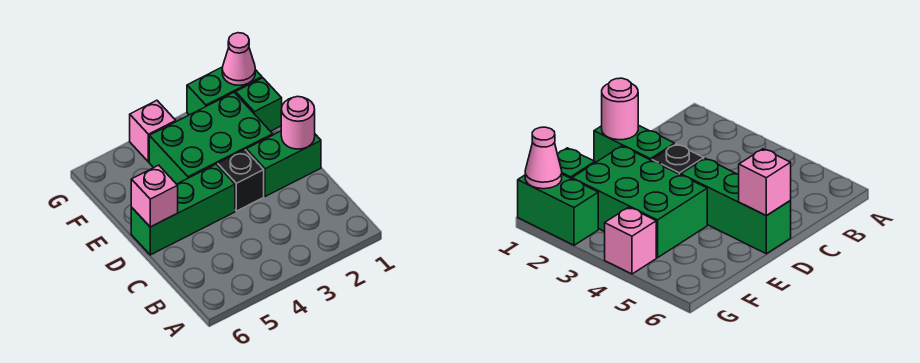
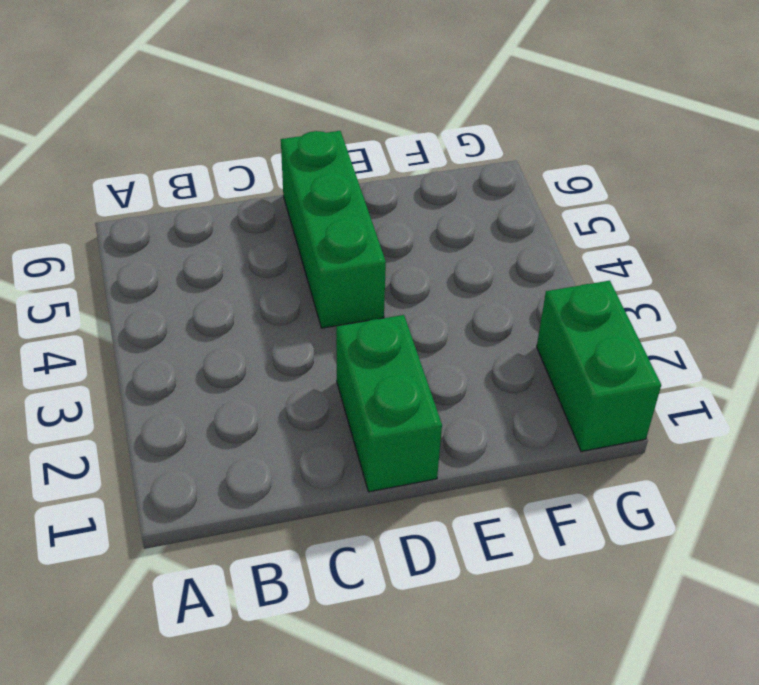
none -> black brick D3 level 1
none -> green brick E2:F4 level 1

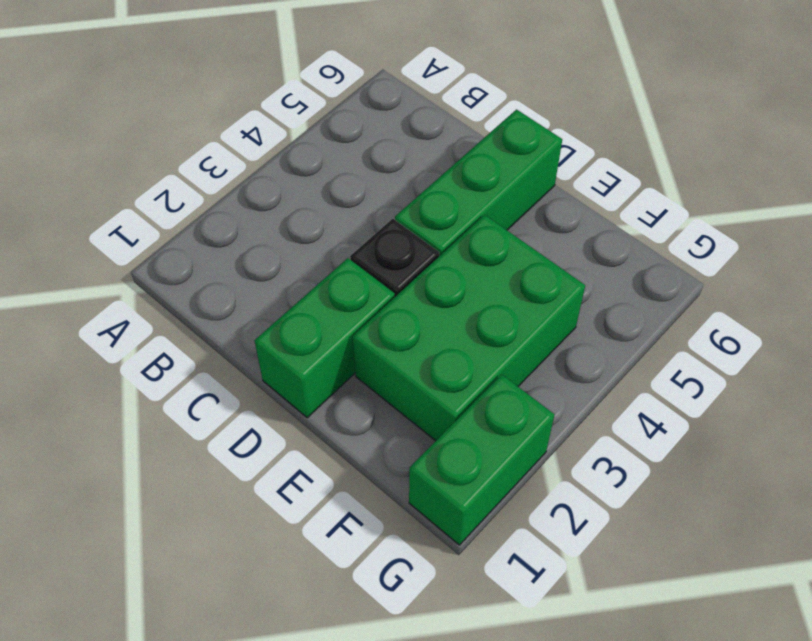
none -> green brick F1 level 1
none -> pink brick G4 level 1

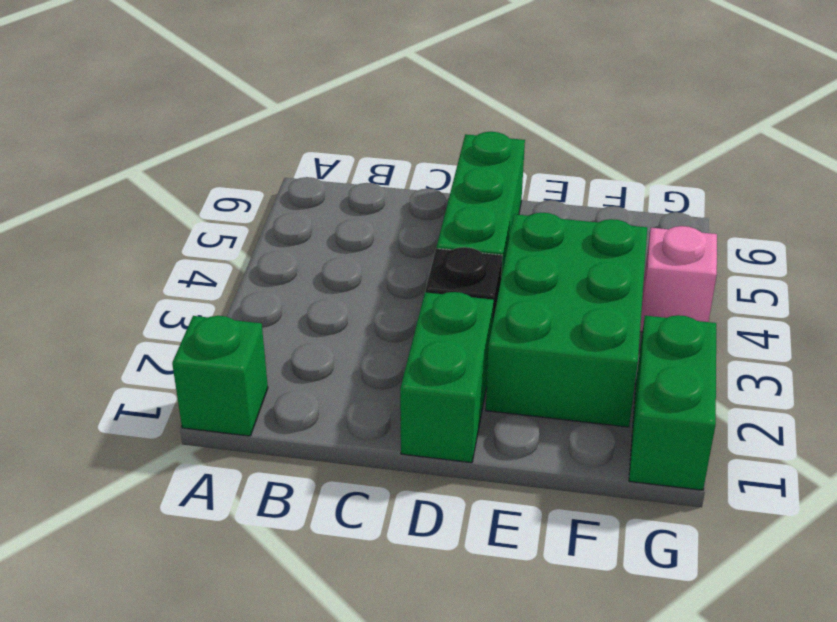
green brick A1 level 1 -> green brick F1 level 1
none -> pink round brick D1 level 2
none -> pink brick D6 level 2

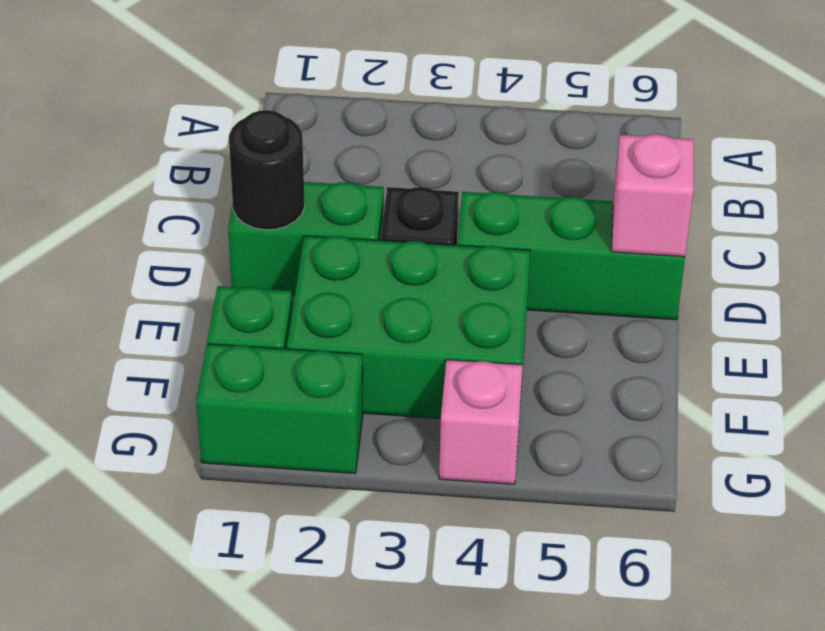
black round brick D1 level 2 -> pink round brick D1 level 2
none -> pink cone G1 level 2

